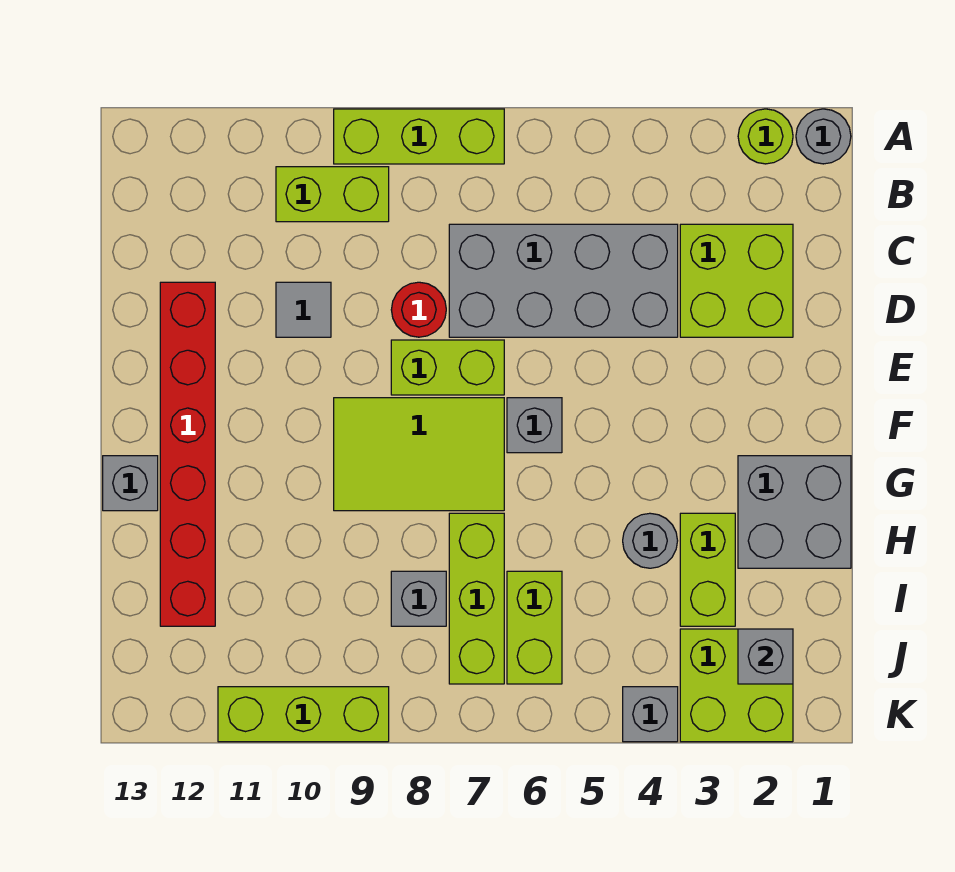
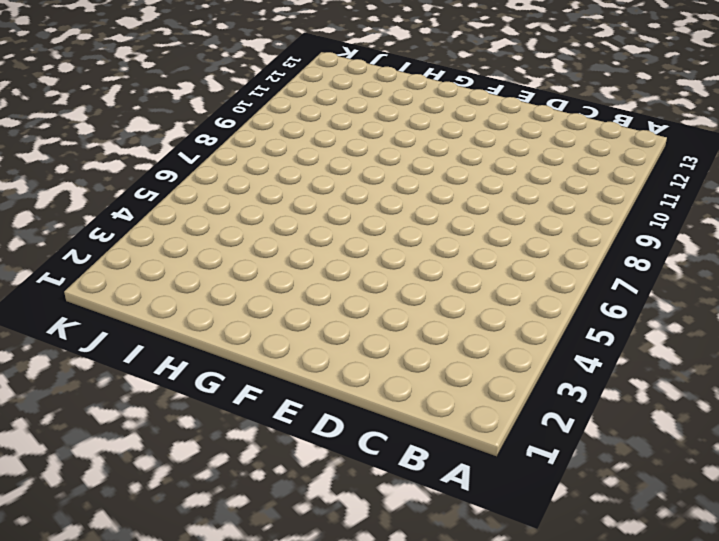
none -> grey round brick A1 level 1
none -> lime round brick A2 level 1
none -> lime brick A7:A9 level 1

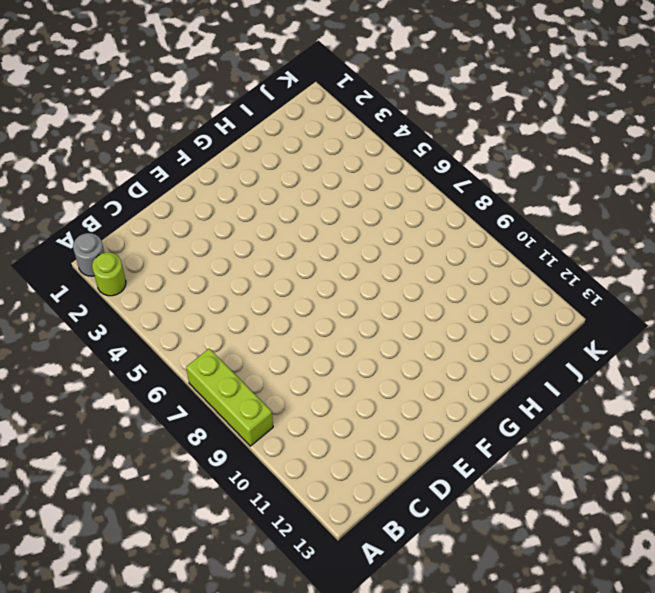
none -> lime brick B9:B10 level 1
none -> lime brick C2:D3 level 1
none -> grey brick C4:D7 level 1

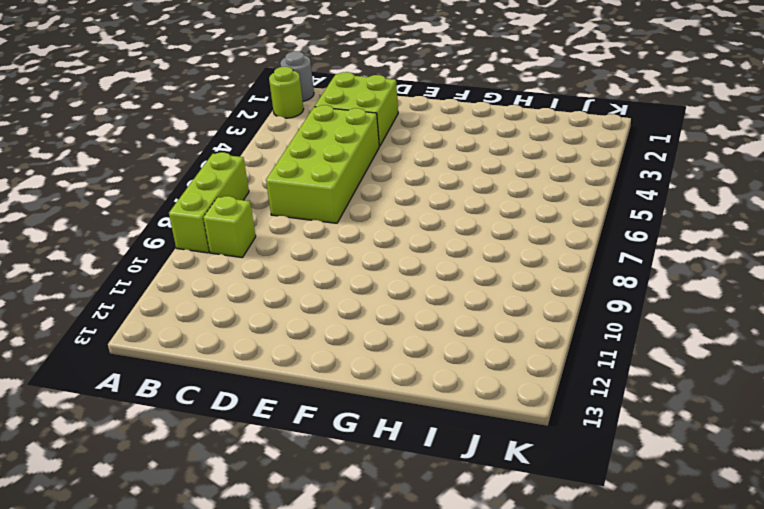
lime brick B9 level 1 -> lime brick B9:B10 level 1
lime brick C4:D7 level 1 -> grey brick C4:D7 level 1
none -> red round brick D8 level 1
none -> grey tile D10 level 1
none -> red brick D12:I12 level 1

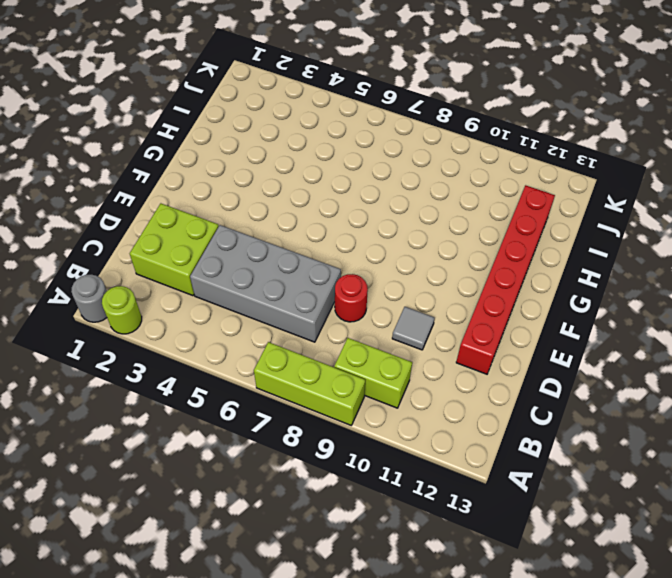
none -> lime brick E7:E8 level 1
none -> grey brick F6 level 1
none -> lime tile F7:G9 level 1

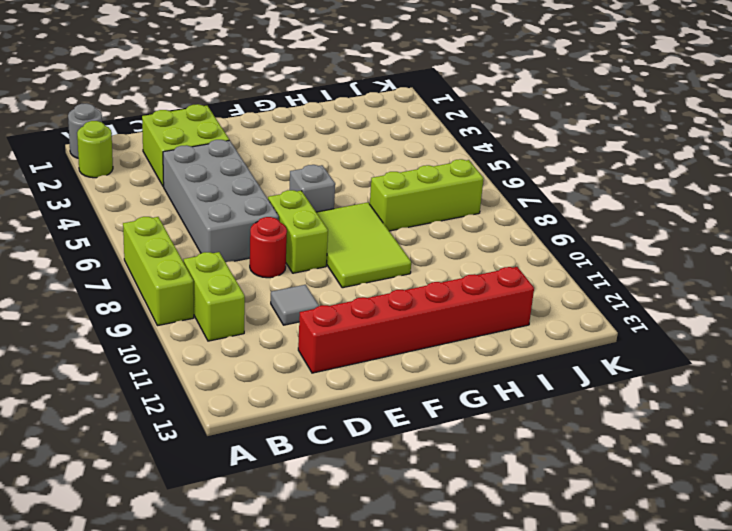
none -> grey brick G1:H2 level 1
none -> grey brick G13 level 1
none -> lime brick H3:I3 level 1

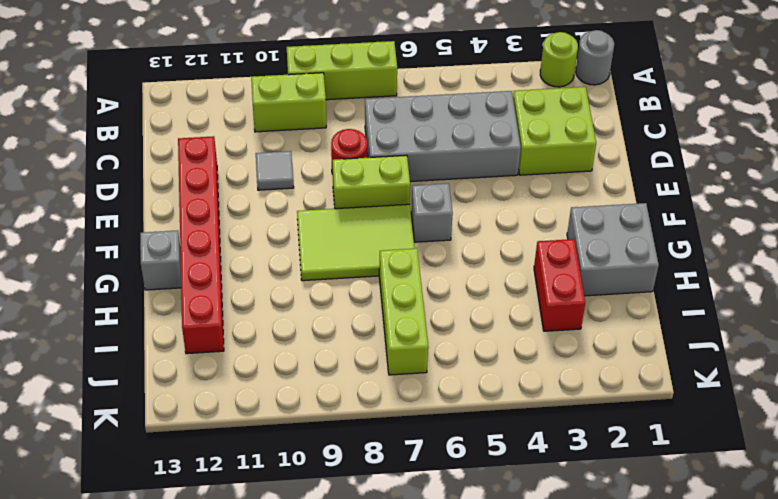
red brick H3:I3 level 1 -> lime brick H3:I3 level 1
none -> grey round brick H4 level 1
none -> lime brick I6:J6 level 1
none -> grey brick I8 level 1

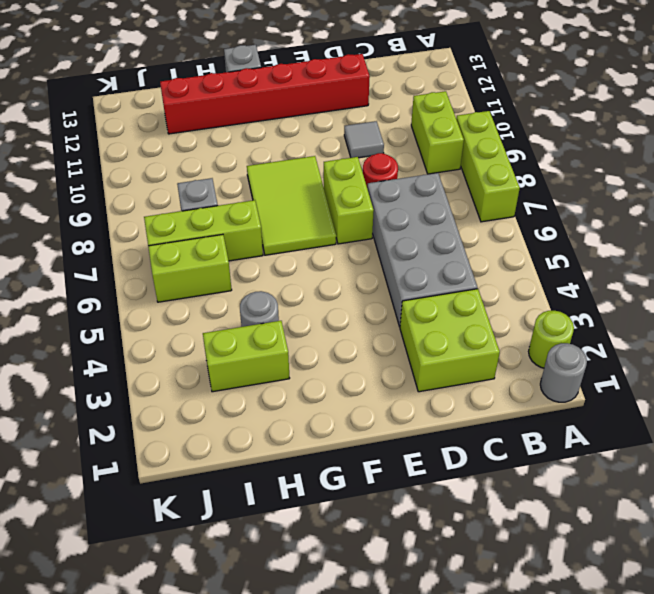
none -> grey brick F6 level 1
none -> grey brick G1:H2 level 1
none -> lime brick J2:K3 level 1

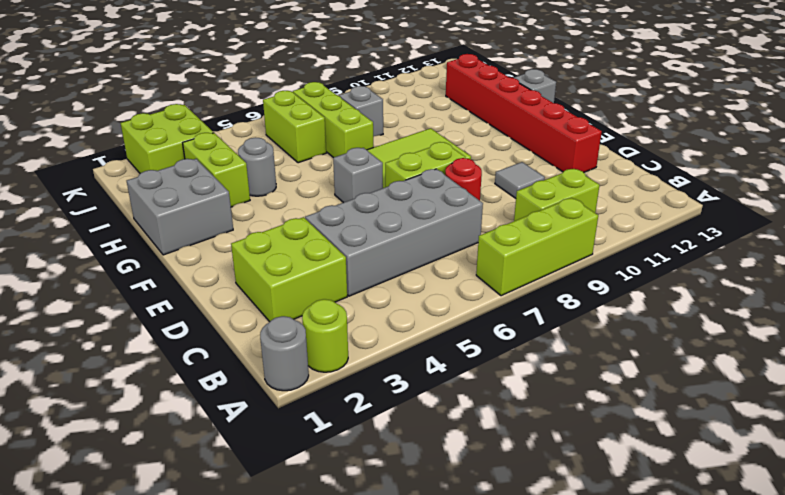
none -> grey brick K4 level 1
none -> lime brick K9:K11 level 1
none -> grey brick J2 level 2

